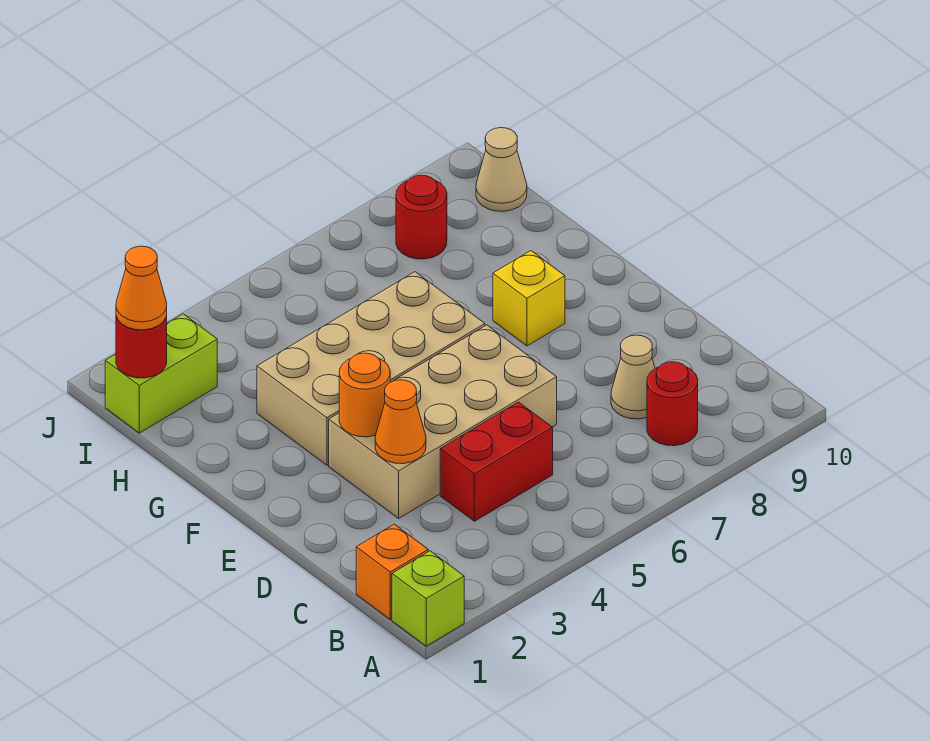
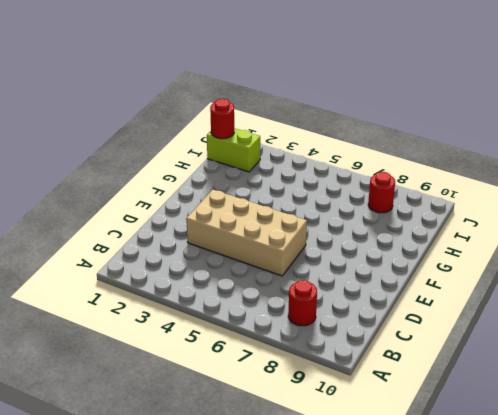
none -> lime brick A1 level 1
none -> orange brick B1 level 1
none -> red brick C4:C5 level 1

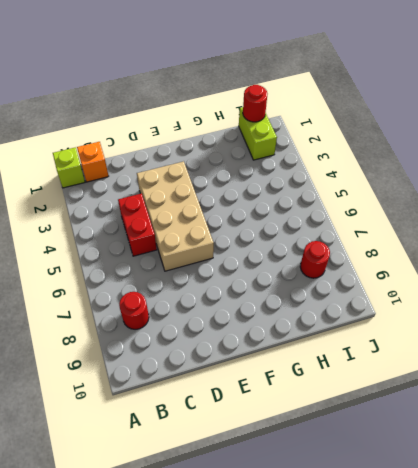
none -> tan cone C8 level 1
none -> tan brick F3:G6 level 1
none -> yellow brick F8 level 1

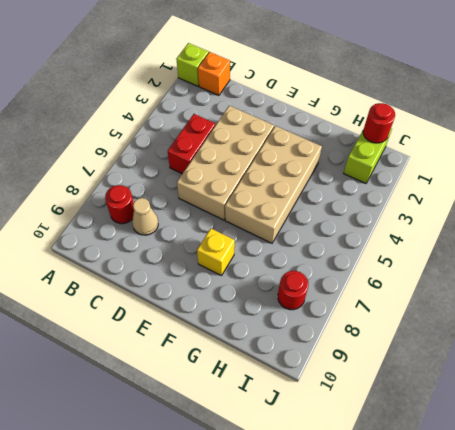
none -> tan cone I10 level 1
none -> orange cone D3 level 2
none -> orange round brick E3 level 2

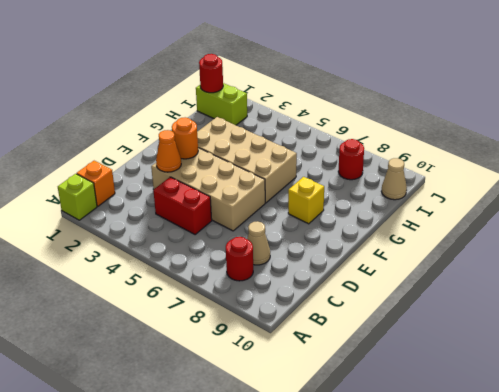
none -> orange cone I1 level 3

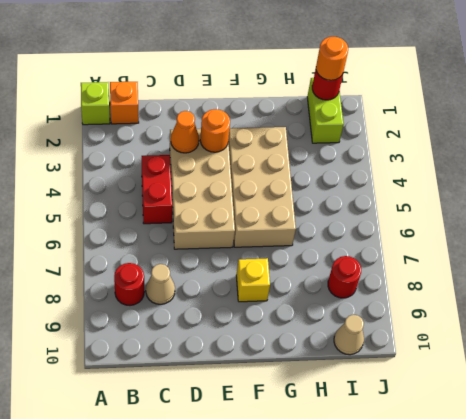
orange round brick I1 level 3 -> orange cone I1 level 3

